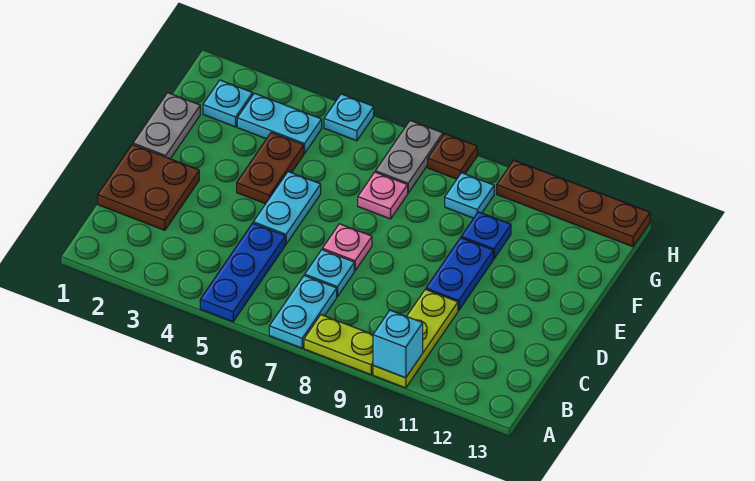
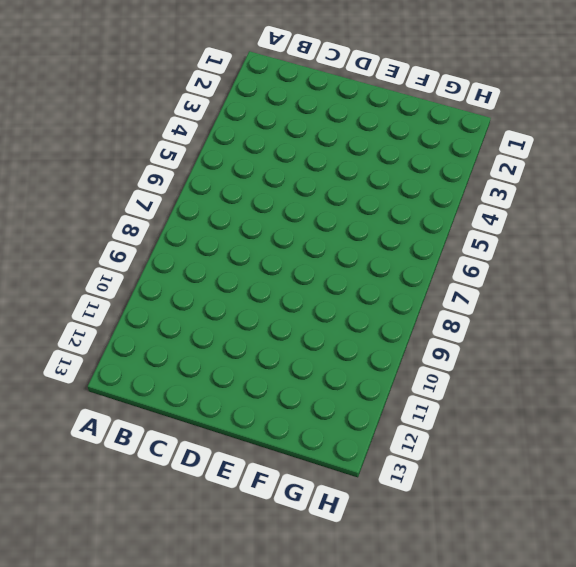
none -> blue plate A5:C5 level 1
none -> cyan plate A7:B7 level 1
none -> lime plate A8:A9 level 1

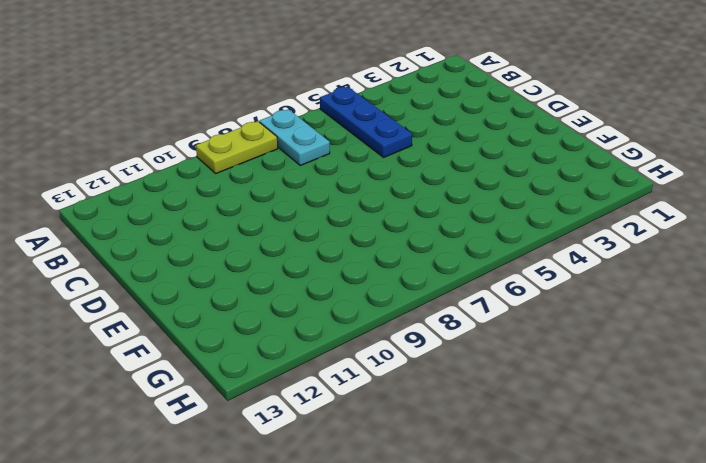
none -> lime plate A10:C10 level 1
none -> brown plate C1:D2 level 1
none -> cyan plate C7 level 1

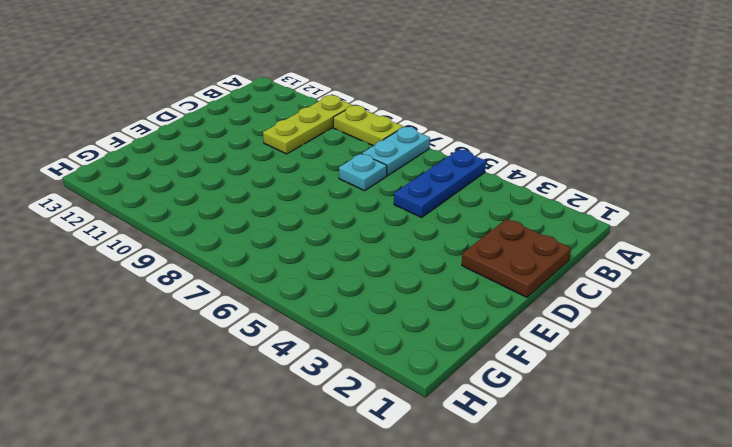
none -> cyan plate D5:E5 level 1
none -> pink plate D7 level 1
none -> blue plate D10:E10 level 1

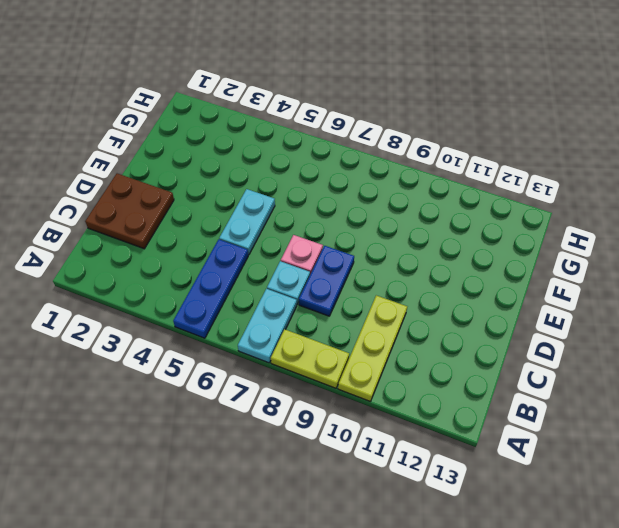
blue plate C8:D8 level 1 -> blue plate D10:E10 level 1
none -> grey plate E1:F1 level 1
none -> brown plate E4:F4 level 1
none -> pink plate F7 level 1

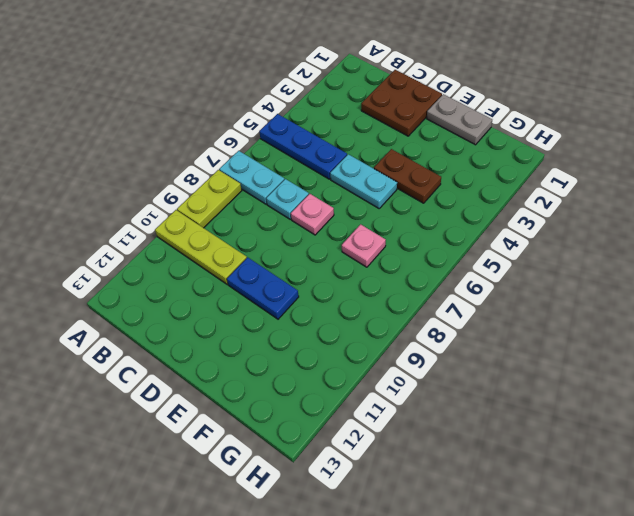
none -> blue plate F10 level 1
none -> cyan plate G2 level 1
none -> cyan plate G3:G4 level 1

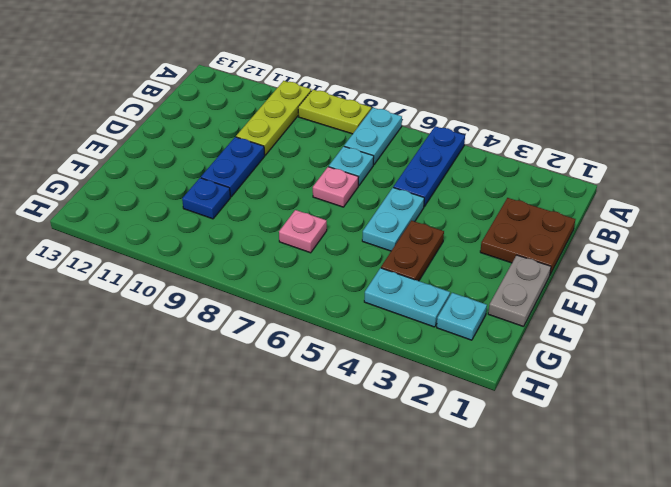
none -> grey plate G7:H7 level 1
none -> cyan plate G9 level 1
none -> cyan plate H5 level 1

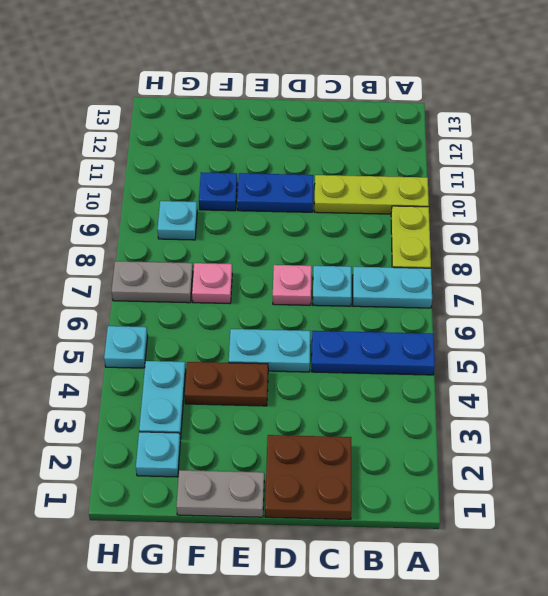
none -> brown plate H8 level 1
none -> brown plate H10:H13 level 1
none -> cyan brick A10 level 2

